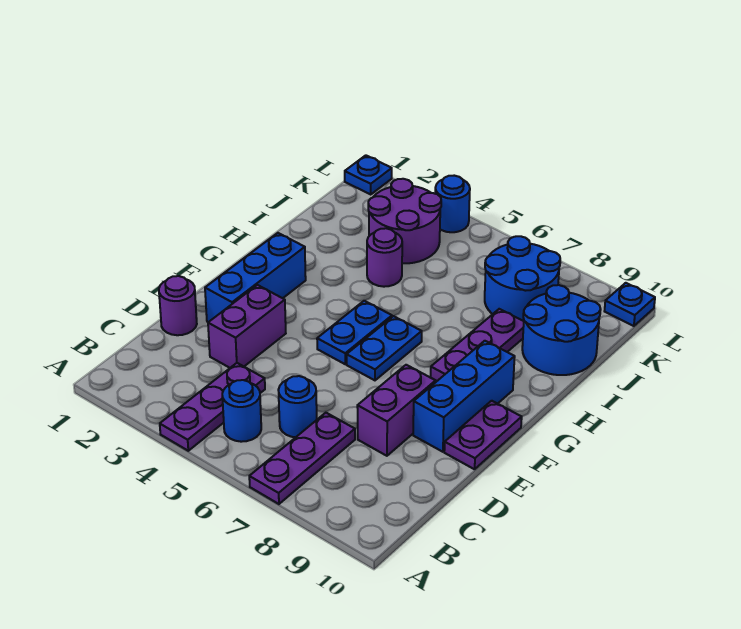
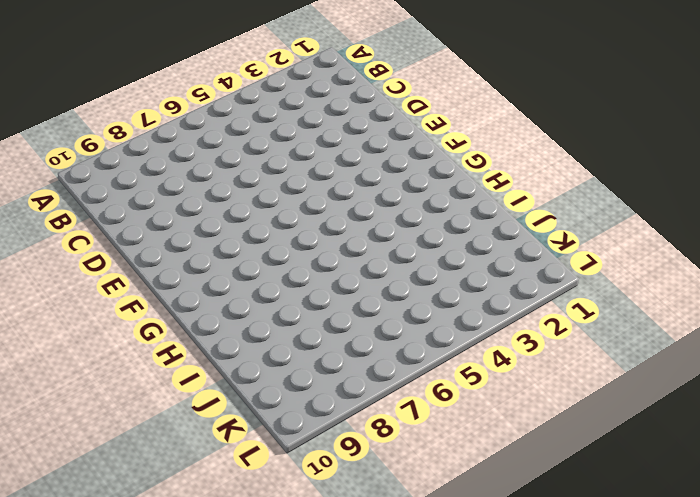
none -> purple plate A4:C4 level 1
none -> purple plate A7:C7 level 1
none -> blue round brick B5 level 1

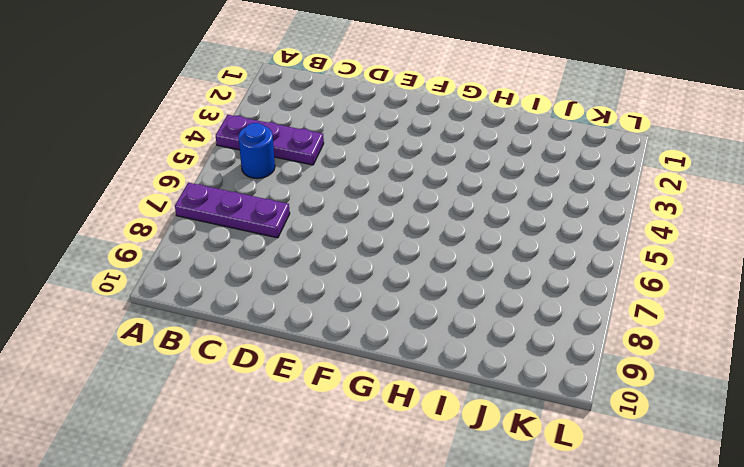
none -> blue round brick C6 level 1
none -> purple round brick D1 level 1
none -> purple brick D3:E3 level 1

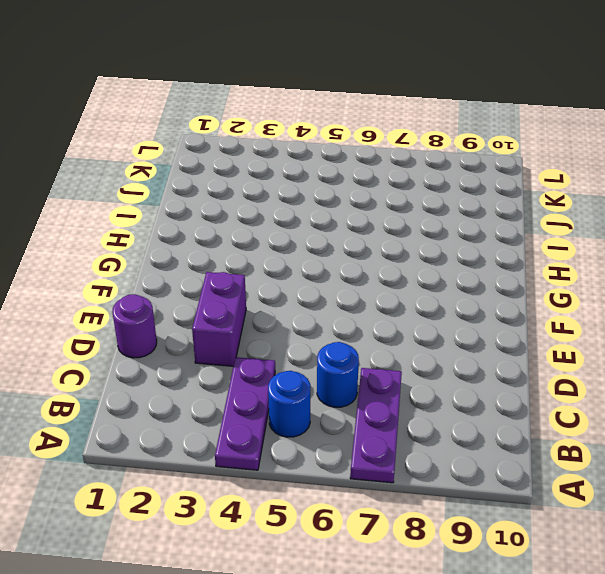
none -> purple brick D8:E8 level 1
none -> blue brick E2:G2 level 1
none -> blue brick E9:G9 level 1

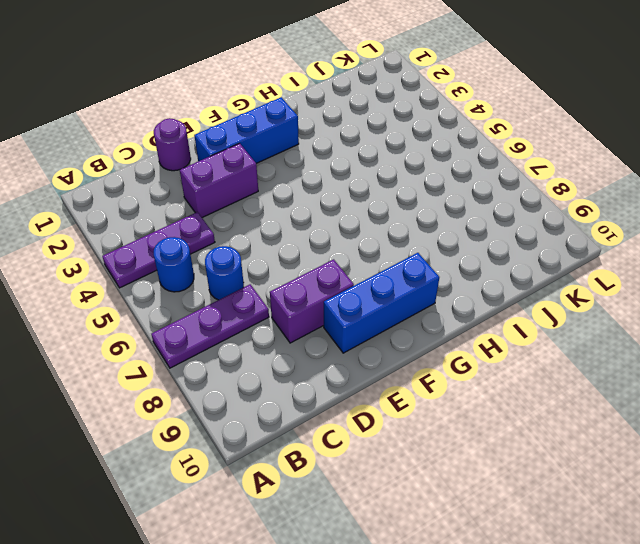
none -> purple plate E10:F10 level 1
none -> blue plate F5:G5 level 1
none -> blue plate F6:G6 level 1

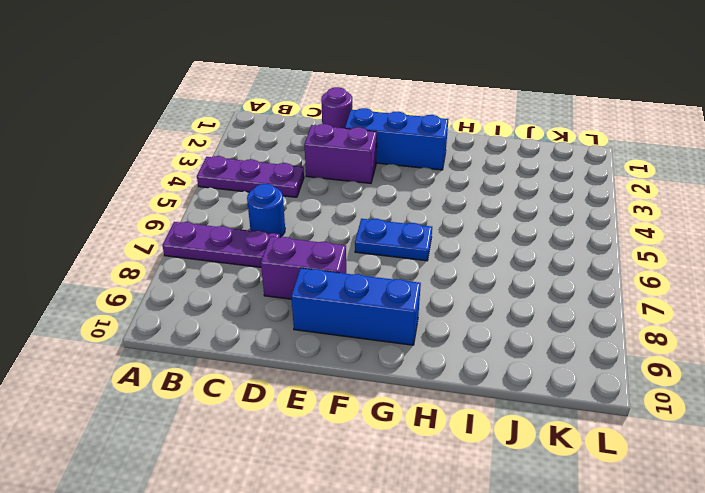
none -> blue round brick B5 level 1
none -> purple plate E10:F10 level 1
none -> blue plate F5:G5 level 1

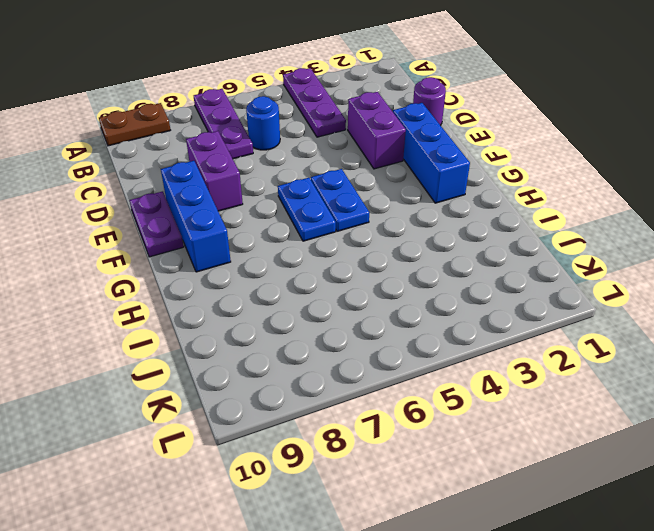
brown plate A9:A10 level 1 -> none
none -> blue round brick B5 level 1
none -> purple plate G8:I8 level 1
none -> purple round brick I4 level 1

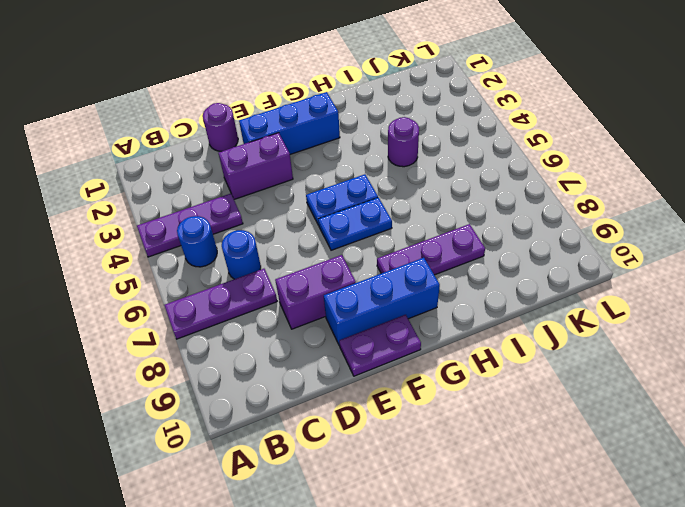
none -> blue round brick I9:J10 level 1
none -> purple round brick J3:K4 level 1
none -> blue round brick J7:K8 level 1

